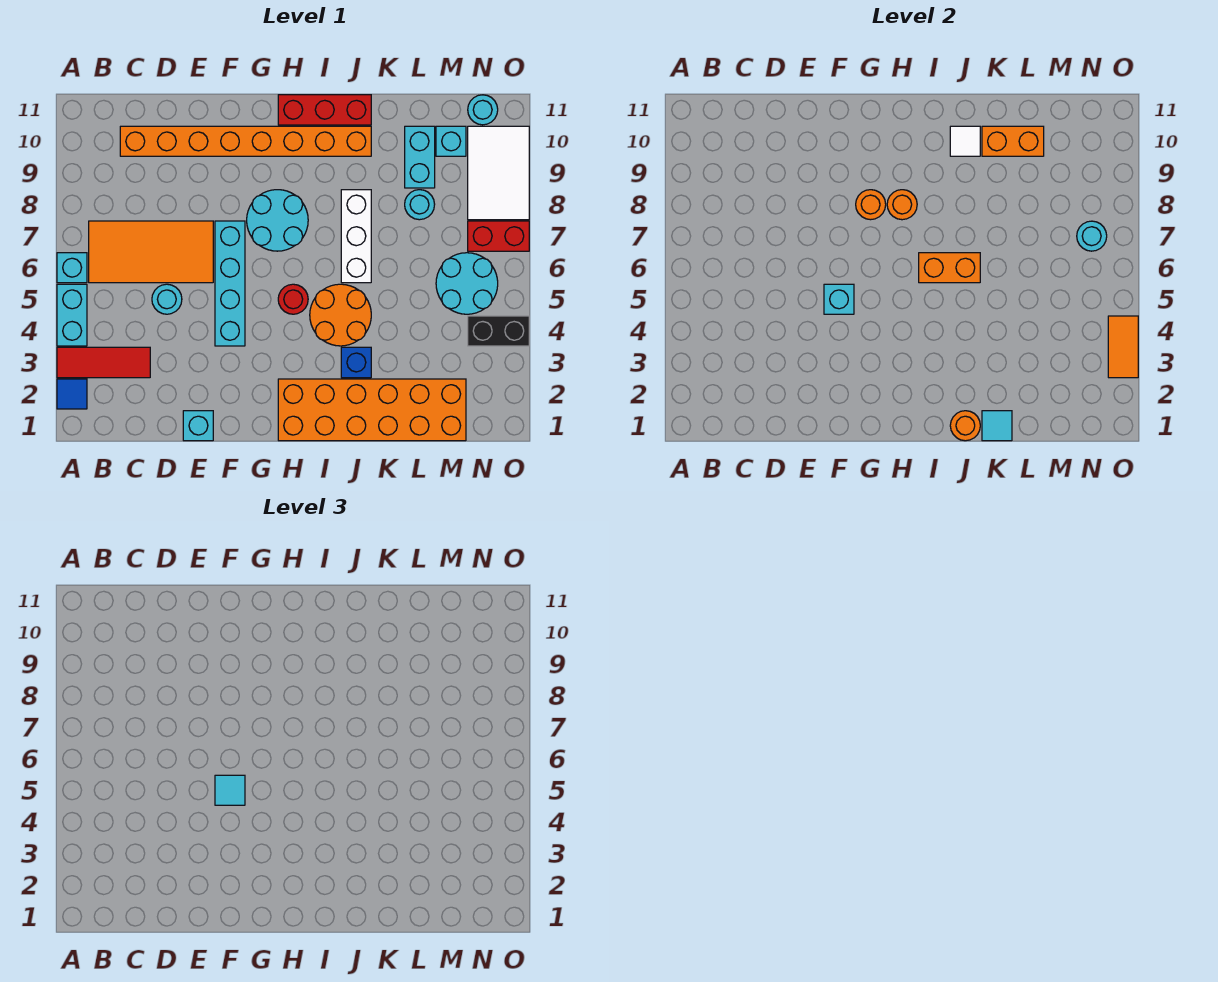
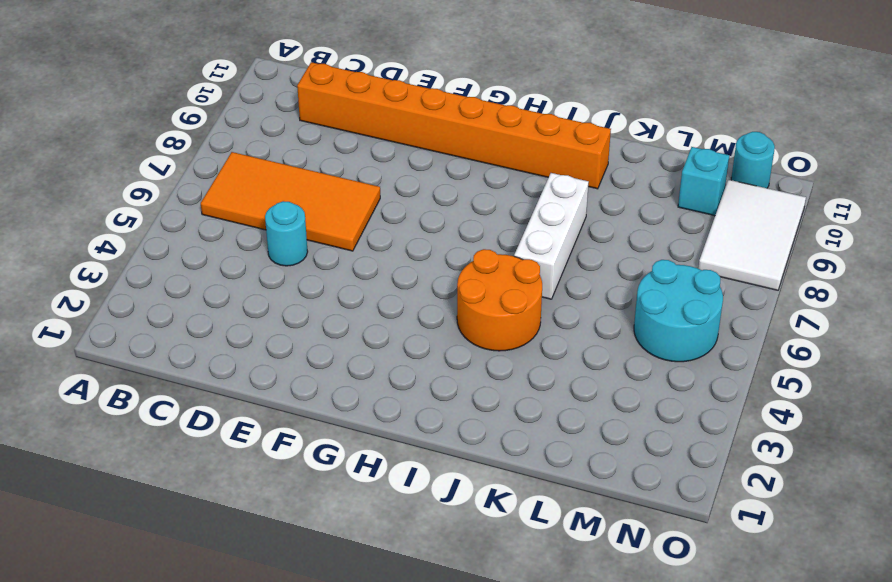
none -> blue tile A2 level 1
none -> red tile A3:C3 level 1
none -> cyan brick A4:A5 level 1
none -> cyan brick A6 level 1

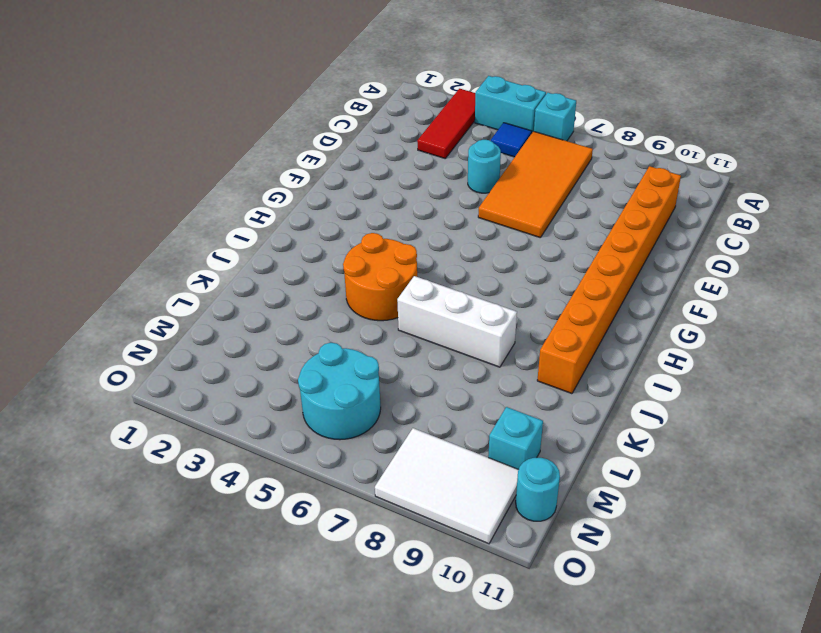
blue tile B5 level 1 -> blue tile A2 level 1
none -> cyan brick E1 level 1
none -> cyan brick F4:F7 level 1
none -> cyan round brick G7:H8 level 1
none -> orange brick H1:M2 level 1

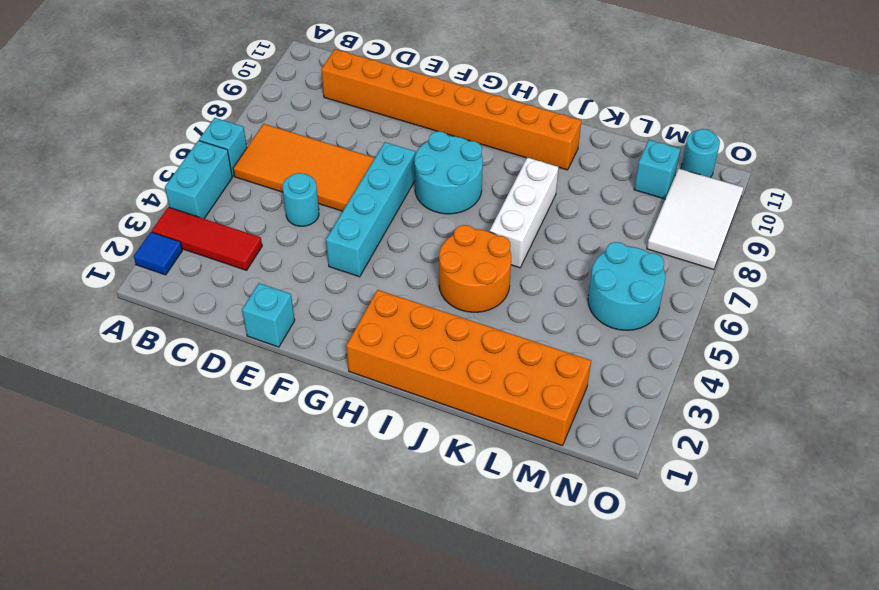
none -> red round brick H5 level 1
none -> red brick H11:J11 level 1
none -> blue brick J3 level 1
none -> cyan round brick L8 level 1

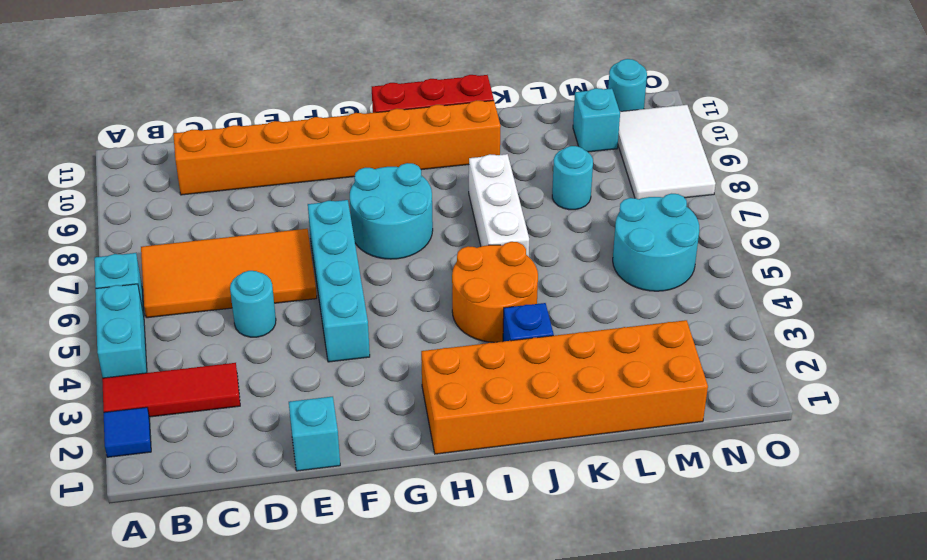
none -> red round brick H5 level 1
none -> cyan brick L9:L10 level 1
none -> black brick N4:O4 level 1
none -> red brick N7:O7 level 1

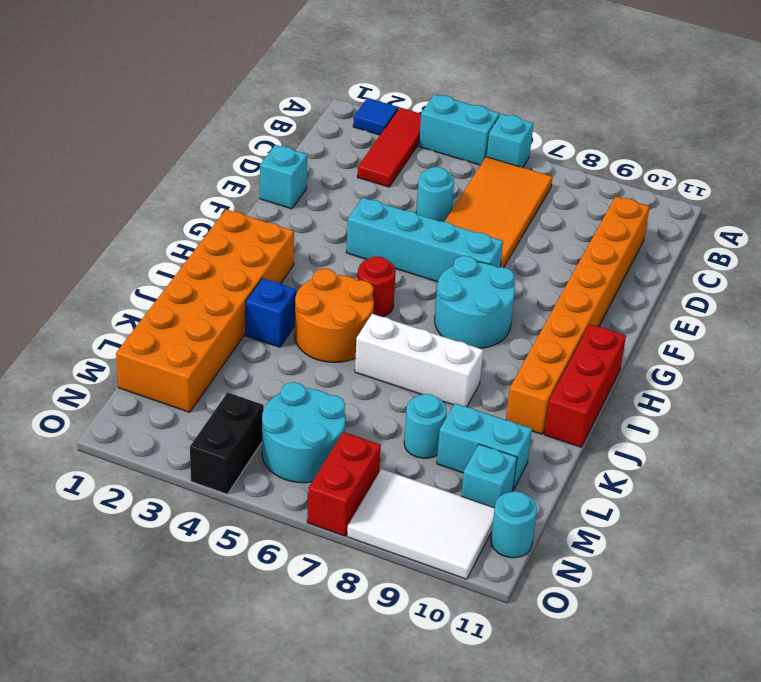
none -> cyan brick F5 level 2
none -> orange round brick G8 level 2
none -> orange round brick H8 level 2
none -> orange brick I6:J6 level 2

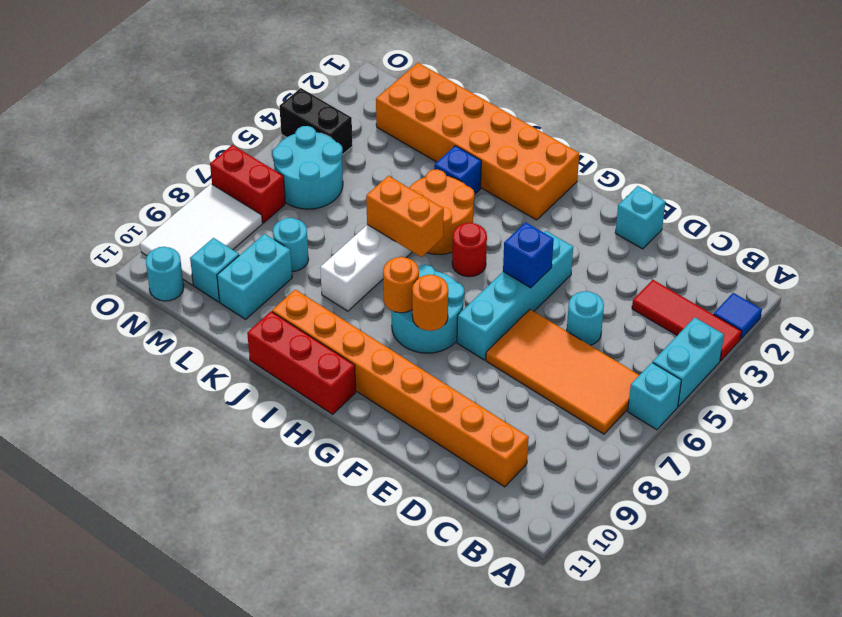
blue brick F5 level 2 -> cyan brick F5 level 2
none -> orange round brick J1 level 2
none -> white tile J10 level 2
none -> cyan tile K1 level 2
none -> orange brick K10:L10 level 2

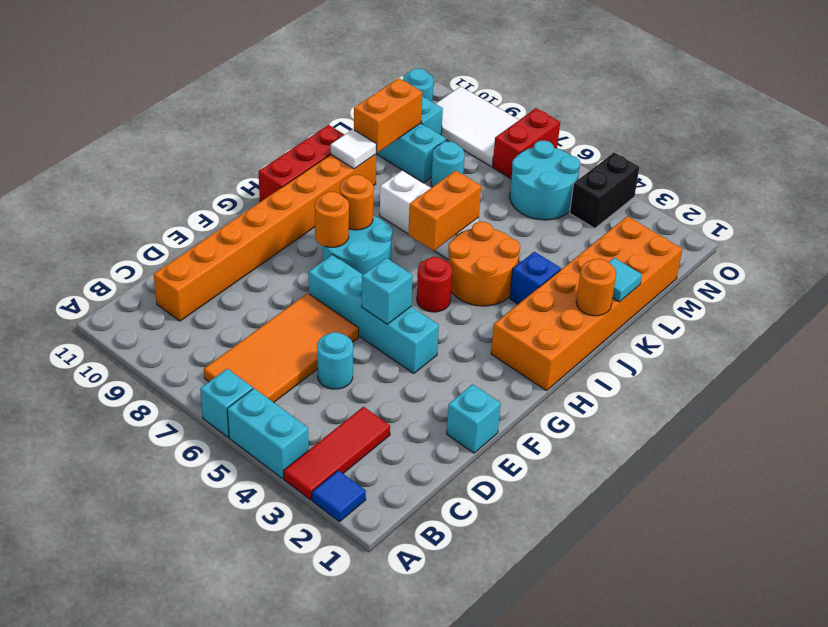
none -> cyan round brick N7 level 2
none -> orange tile O3:O4 level 2
none -> cyan tile F5 level 3

